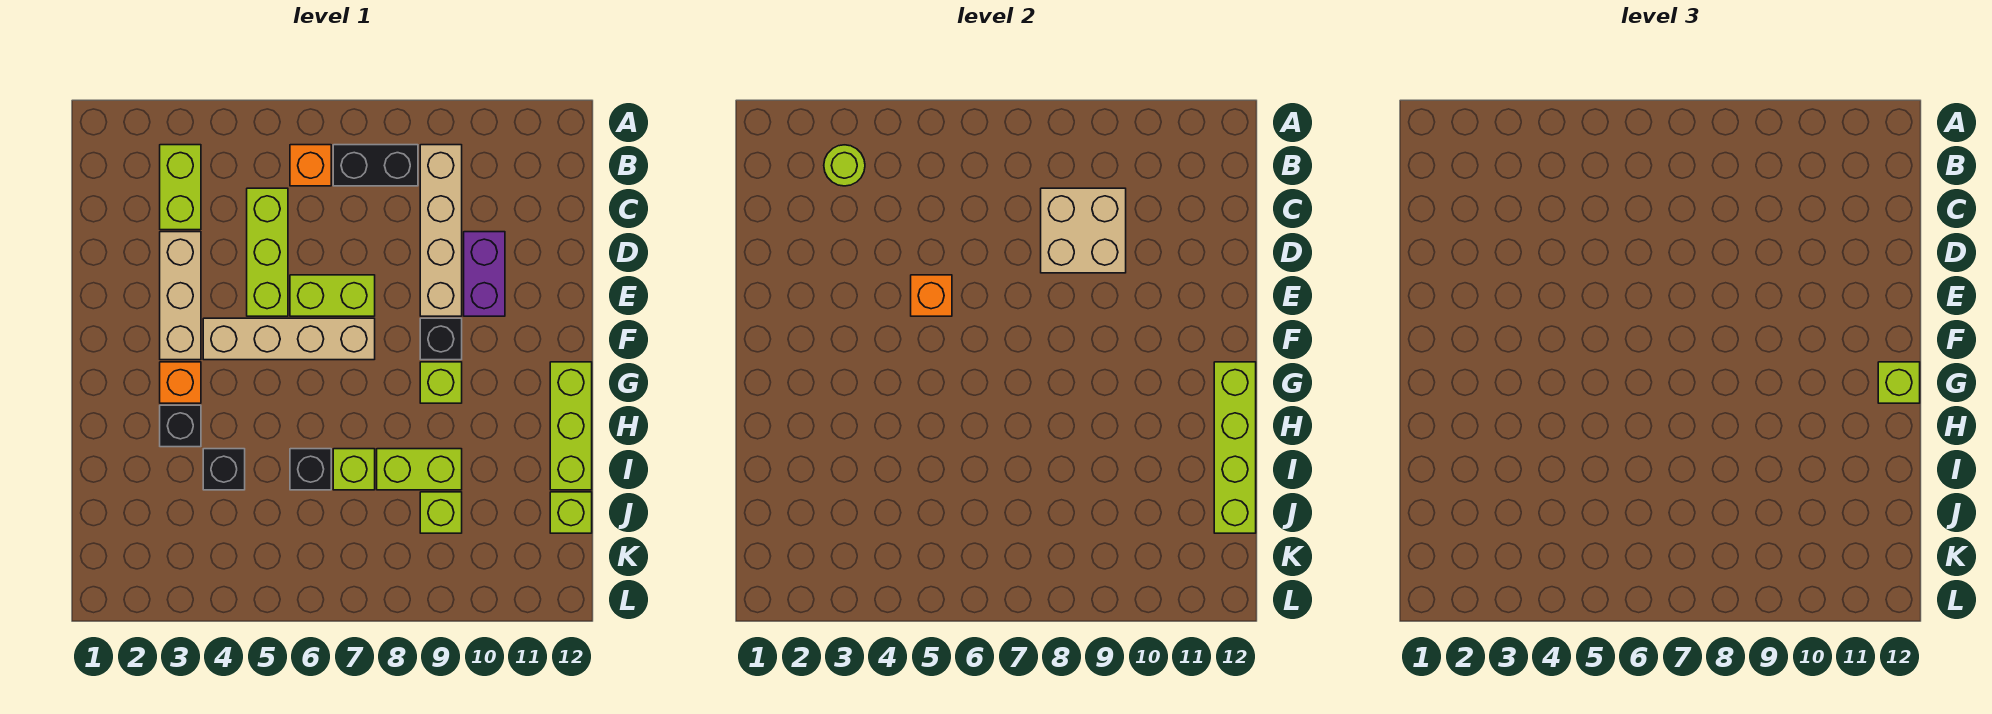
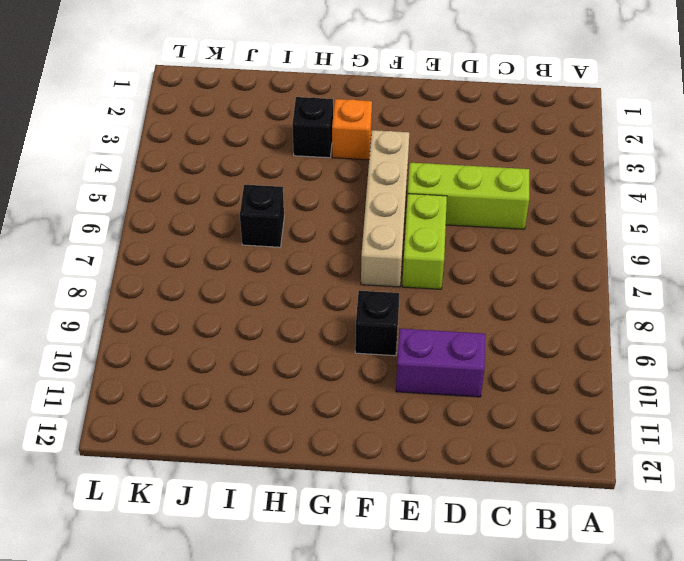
none -> lime brick B3:C3 level 1
none -> orange brick B6 level 1
none -> black brick B7:B8 level 1

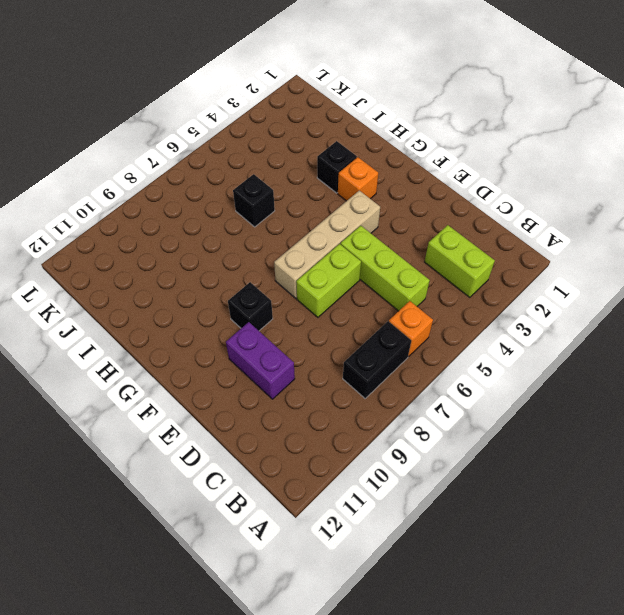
none -> tan brick B9:E9 level 1
none -> tan brick D3:F3 level 1
none -> lime brick G9 level 1

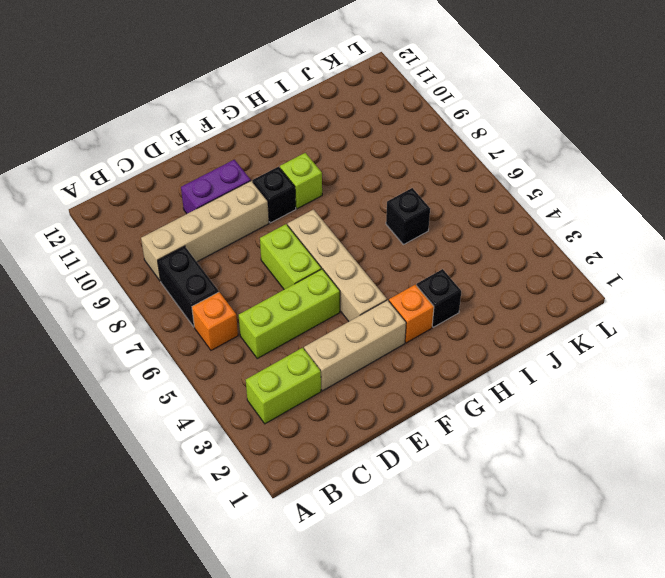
none -> lime brick G12:I12 level 1
none -> black brick I4 level 1
none -> lime brick I7 level 1

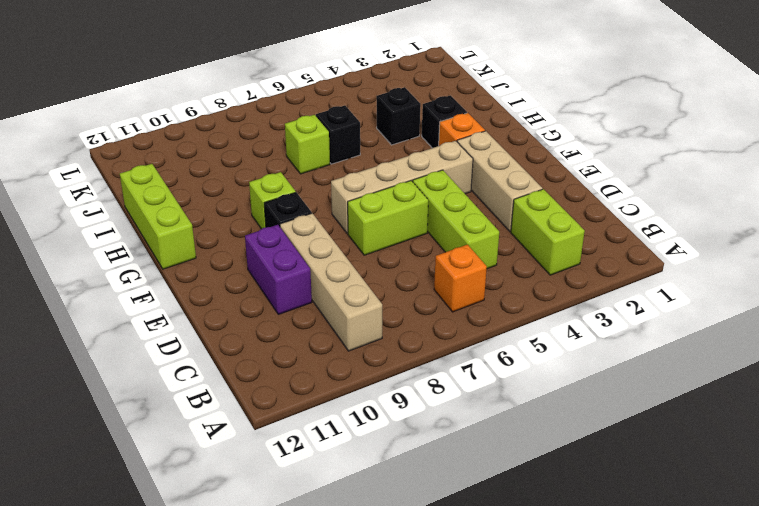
none -> black brick B7:B8 level 1
none -> lime brick I8:I9 level 1
none -> lime brick J9 level 1

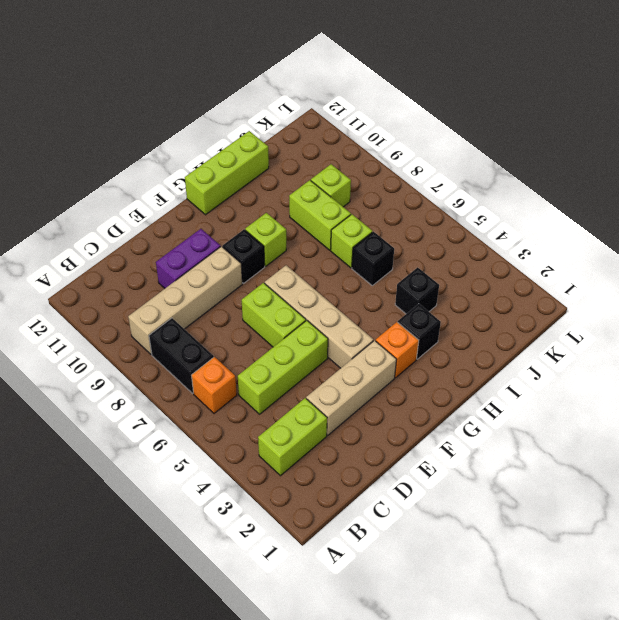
none -> lime brick J12 level 1
none -> lime round brick B3 level 2
none -> tan brick C8:D9 level 2

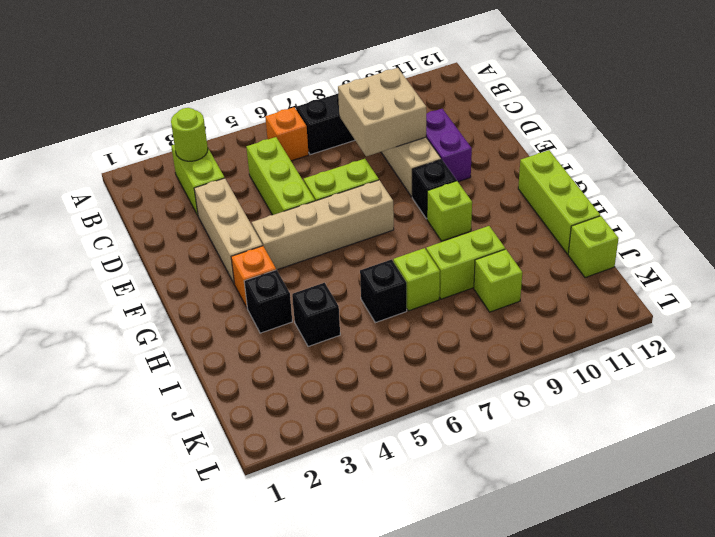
none -> orange brick E5 level 2
none -> lime brick G12:J12 level 2
none -> lime brick G12 level 3

